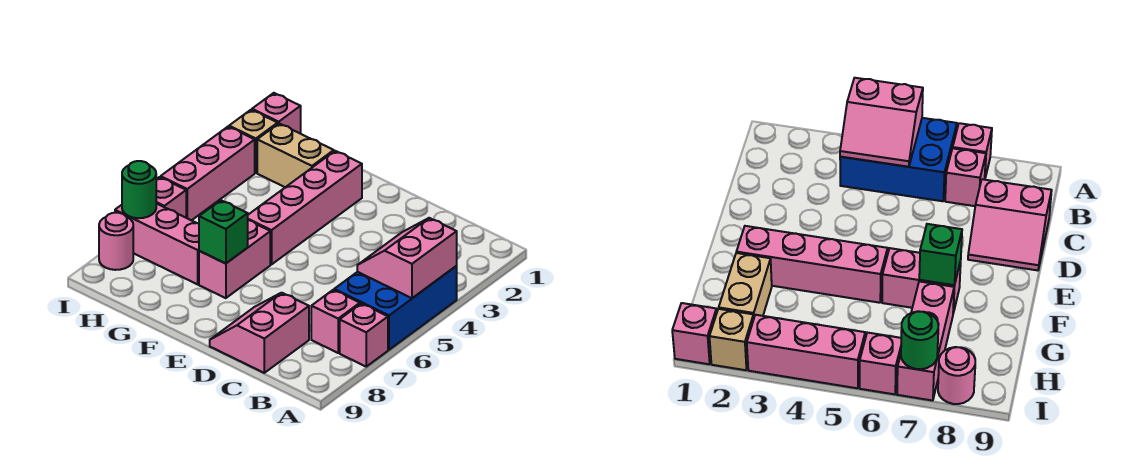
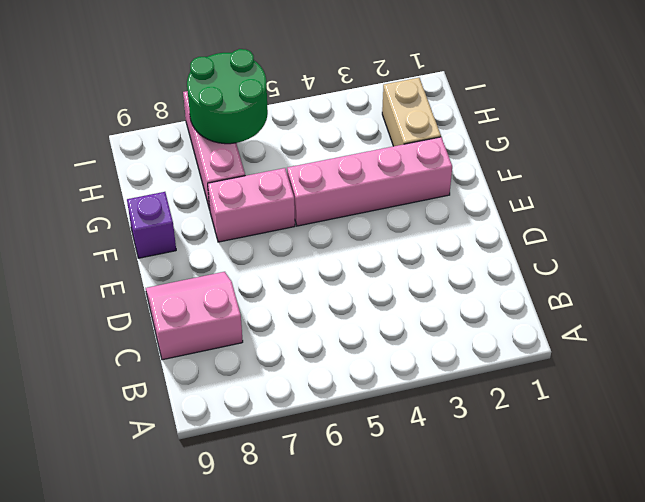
purple brick F9 level 1 -> none
green round brick H6:I7 level 2 -> green round brick I7 level 2
none -> blue brick A4:B6 level 1
none -> pink brick A7 level 1
none -> pink brick B7 level 1

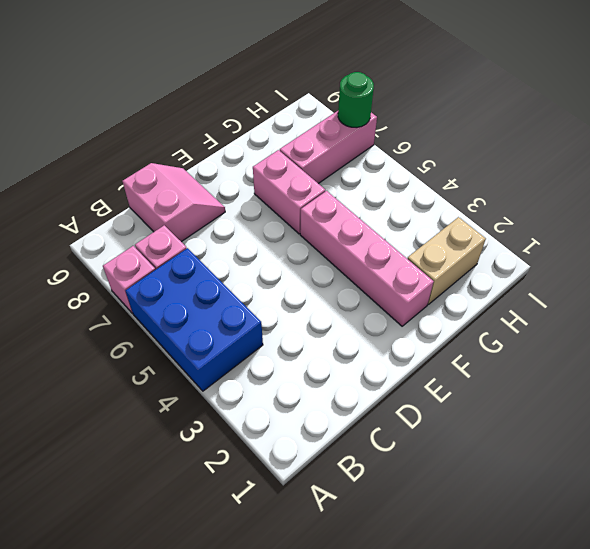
none -> pink brick I1 level 1
none -> tan brick I2 level 1
none -> pink brick I3:I5 level 1

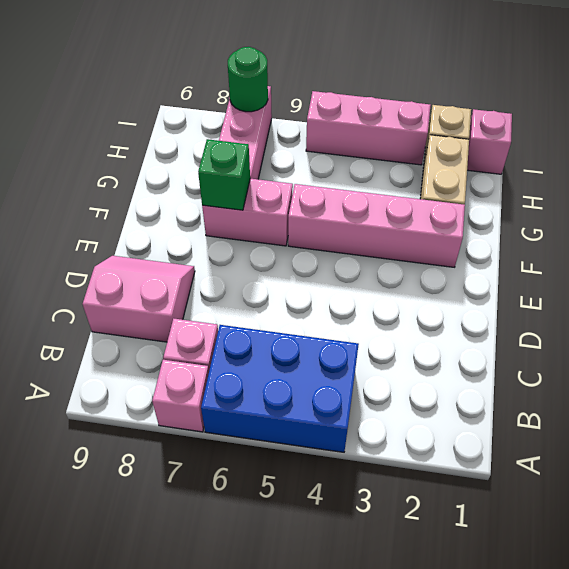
none -> pink brick I6 level 1
none -> pink round brick I8 level 1
none -> pink slope A4:B5 level 2 top A

